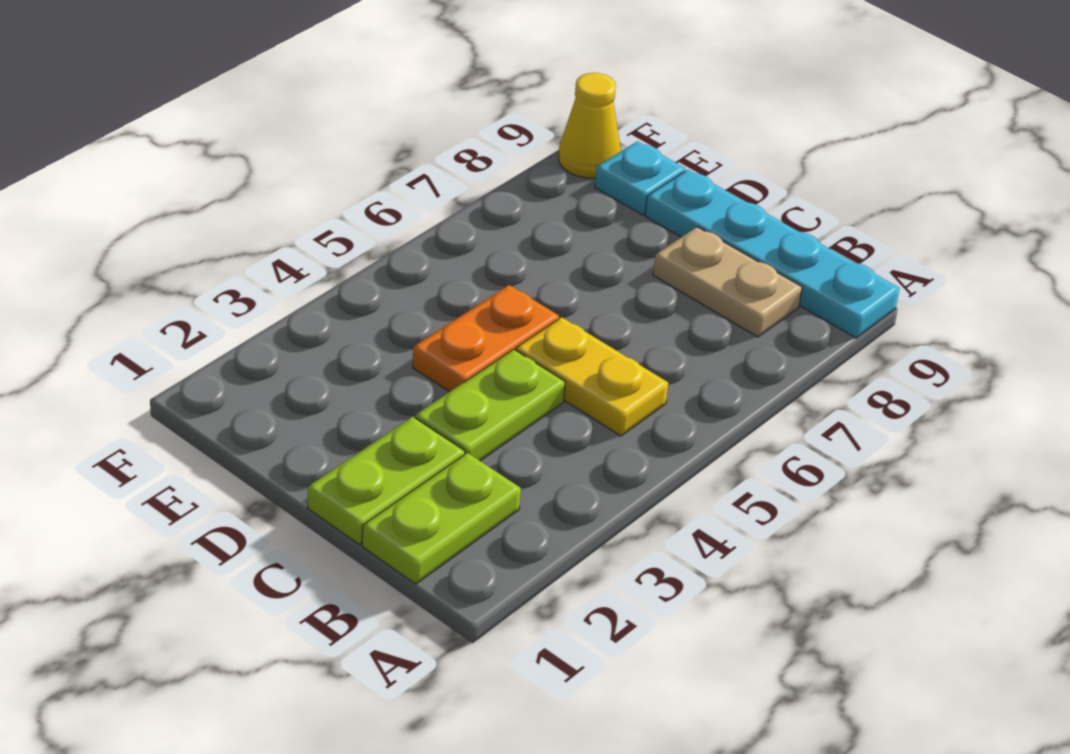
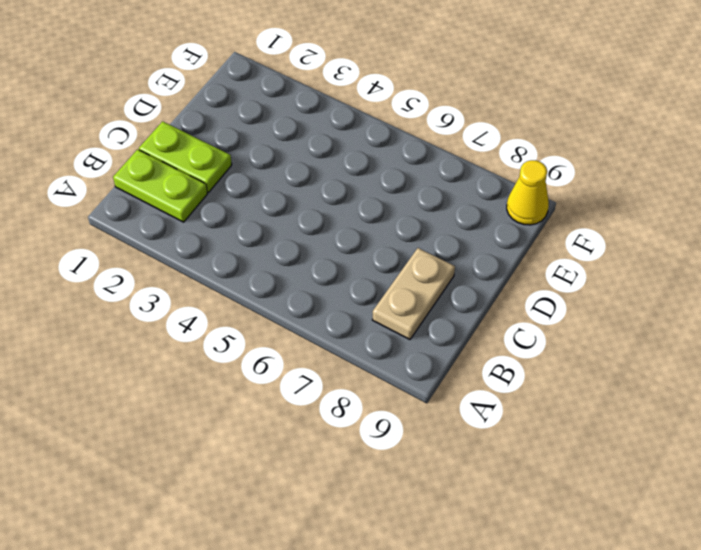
none -> cyan plate A9:D9 level 1
none -> yellow plate B5:C5 level 1

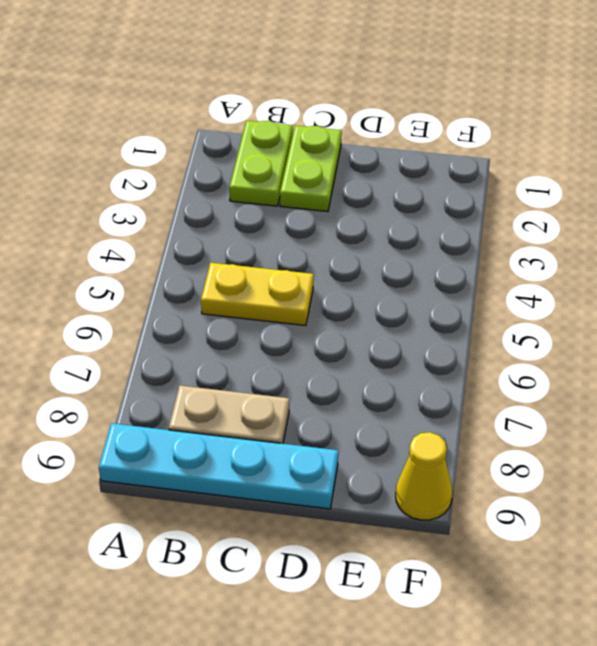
none -> lime plate C3:C4 level 1
none -> orange plate D4:D5 level 1

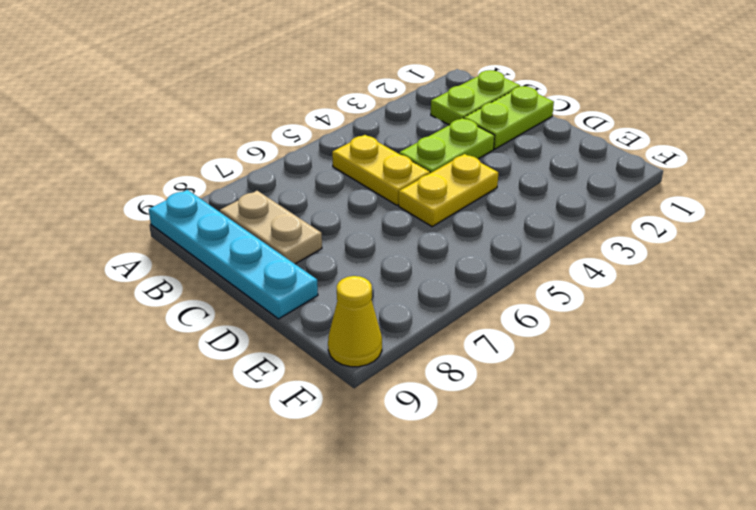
yellow plate D4:D5 level 1 -> orange plate D4:D5 level 1
none -> cyan plate E9 level 1

